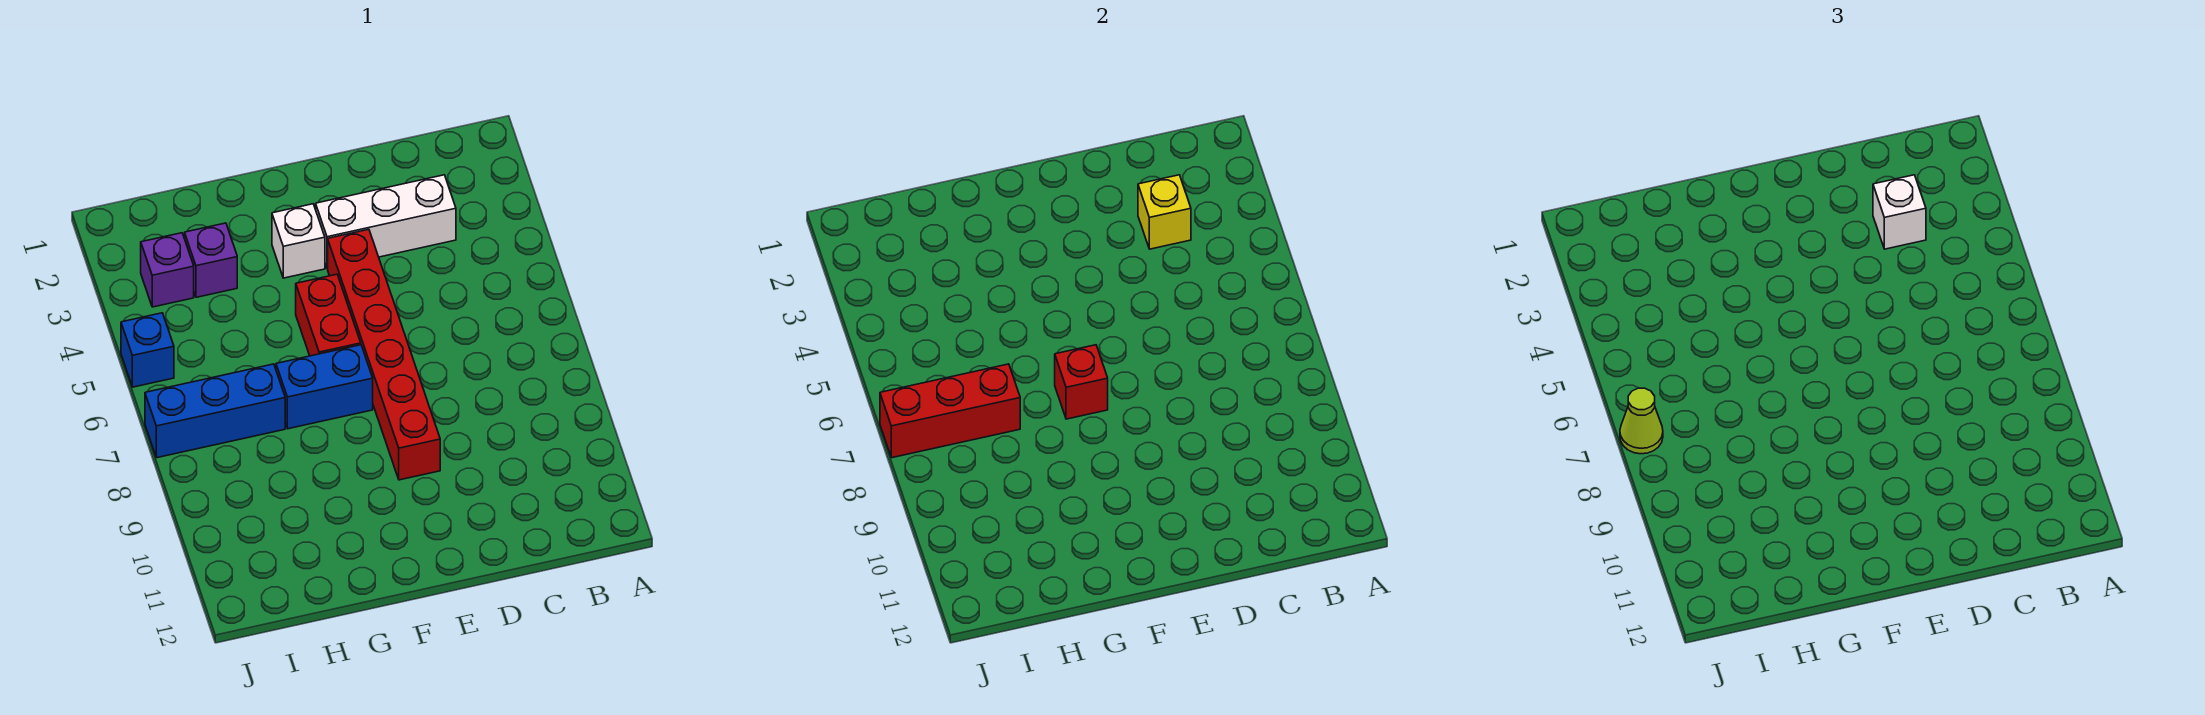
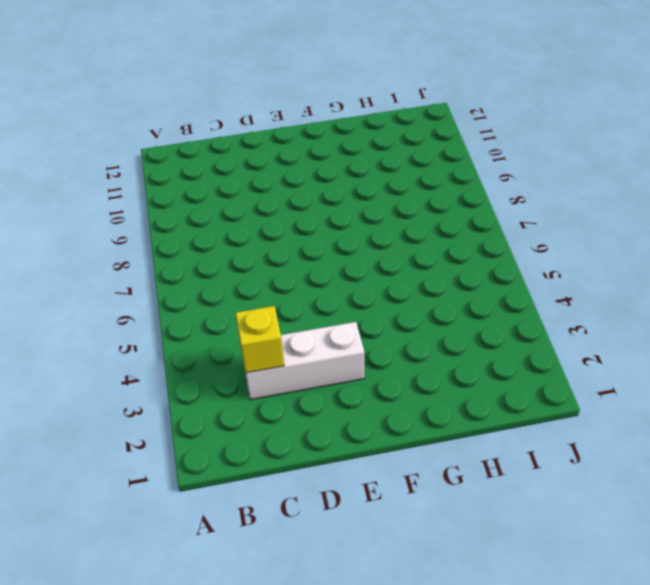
none -> red brick E4:E9 level 1
none -> white brick F3 level 1
none -> red brick F5:F6 level 1

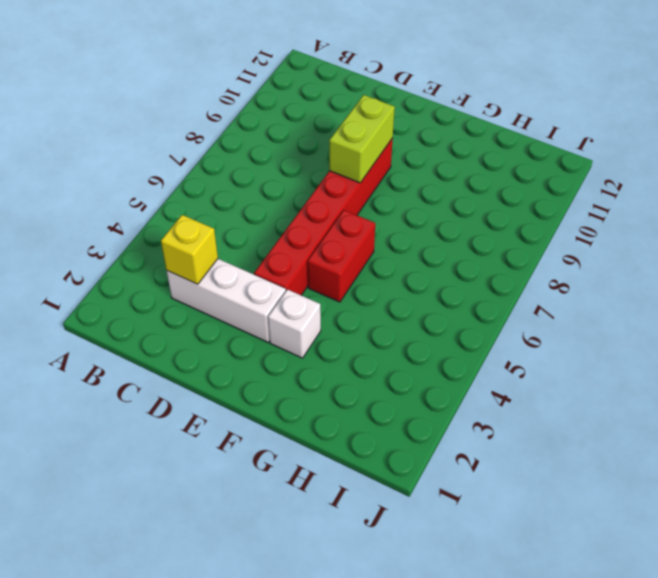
lime brick E8:E9 level 2 -> none
none -> blue brick F7:G7 level 1
none -> purple brick H3 level 1
none -> blue brick H7:J7 level 1

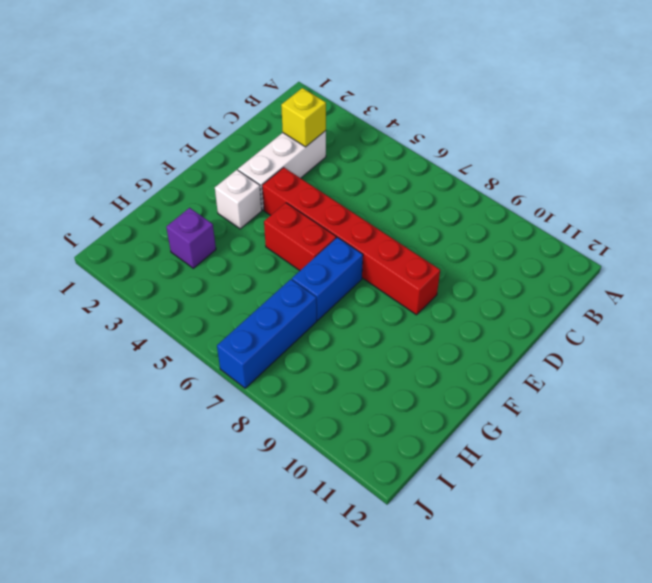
none -> purple brick I3 level 1
none -> blue brick J5 level 1
none -> red brick F7 level 2

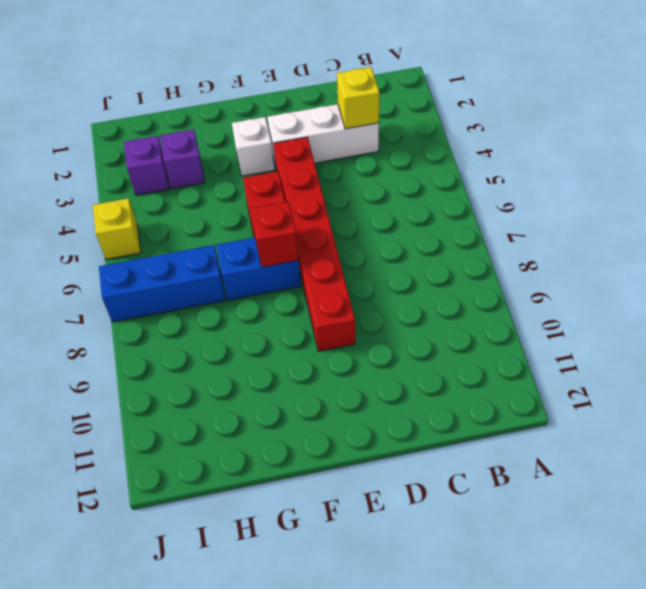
yellow brick J5 level 1 -> blue brick J5 level 1
none -> red brick H7:J7 level 2
none -> white brick C3 level 3
none -> lime cone J7 level 3

